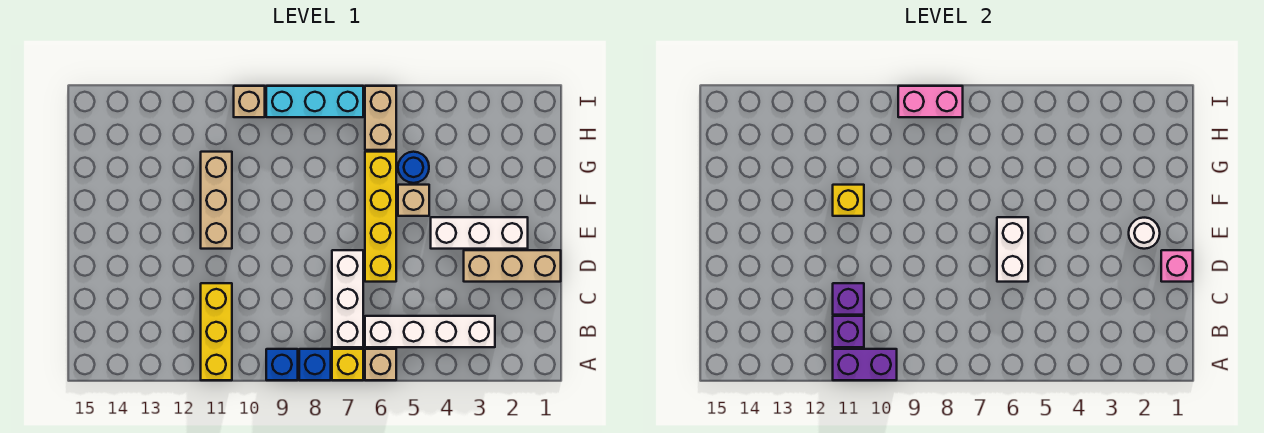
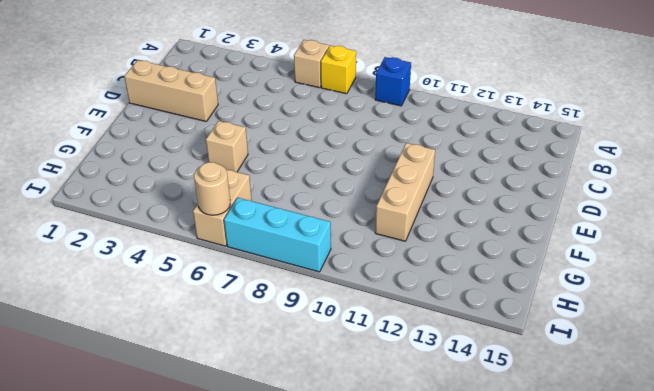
tan round brick I6 level 2 -> none
none -> blue brick A8 level 1
none -> yellow brick A11:C11 level 1
none -> white brick B3:B6 level 1

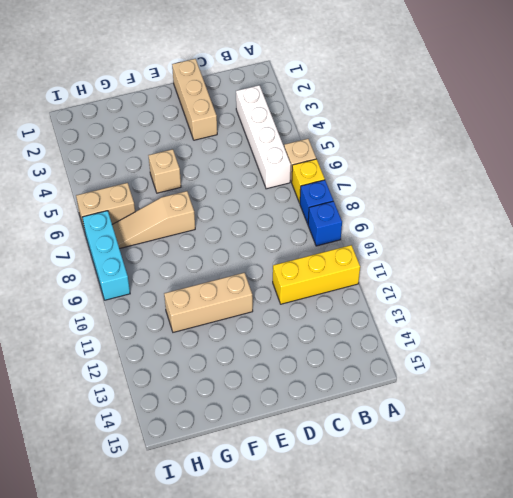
tan slope F7:H7 level 1 top F -> none
none -> white brick B7:D7 level 1
none -> yellow brick D6:G6 level 1
none -> white brick E2:E4 level 1

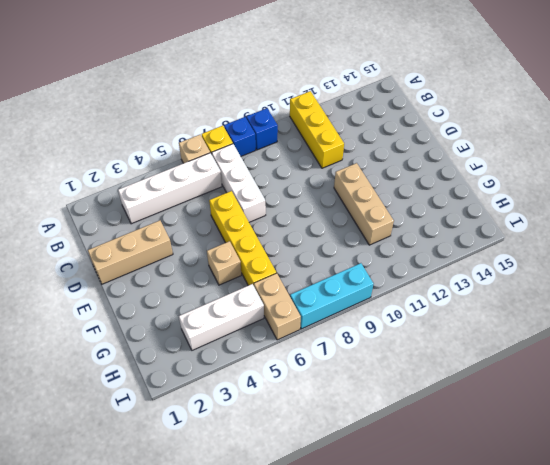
white brick H3:H5 level 1 -> white brick E2:E4 level 1
none -> blue round brick G5 level 1
none -> tan brick I10 level 1
none -> purple brick A10:A11 level 2

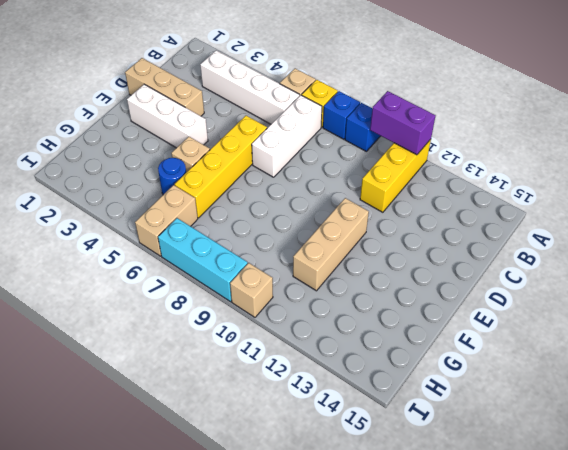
none -> purple brick B11 level 2
none -> purple brick C11 level 2
none -> pink brick D1 level 2

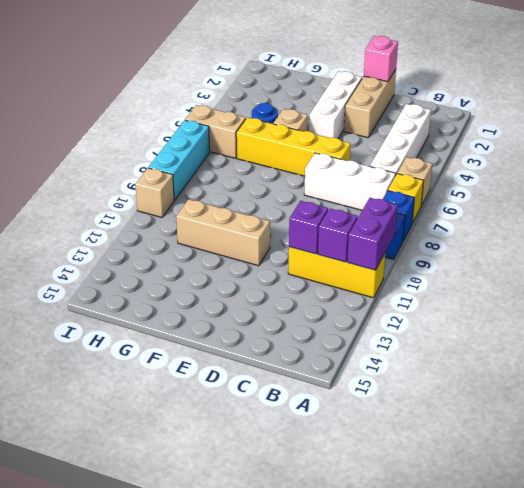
none -> white brick D6:E6 level 2
none -> white round brick E2 level 2
none -> yellow brick F11 level 2

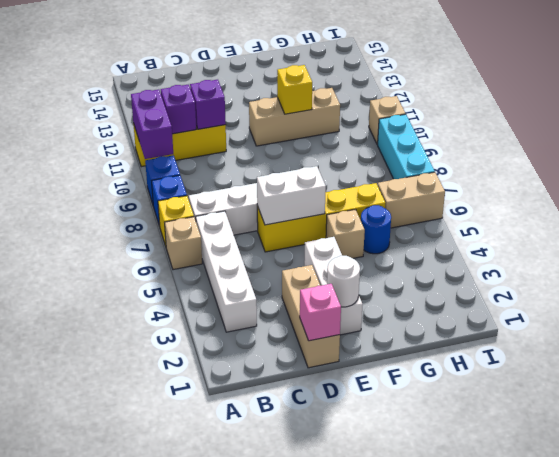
none -> pink brick I8:I9 level 2

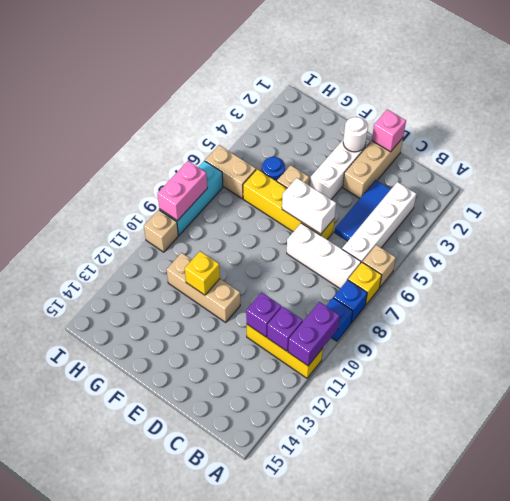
blue tile C3:C5 level 1 -> none

